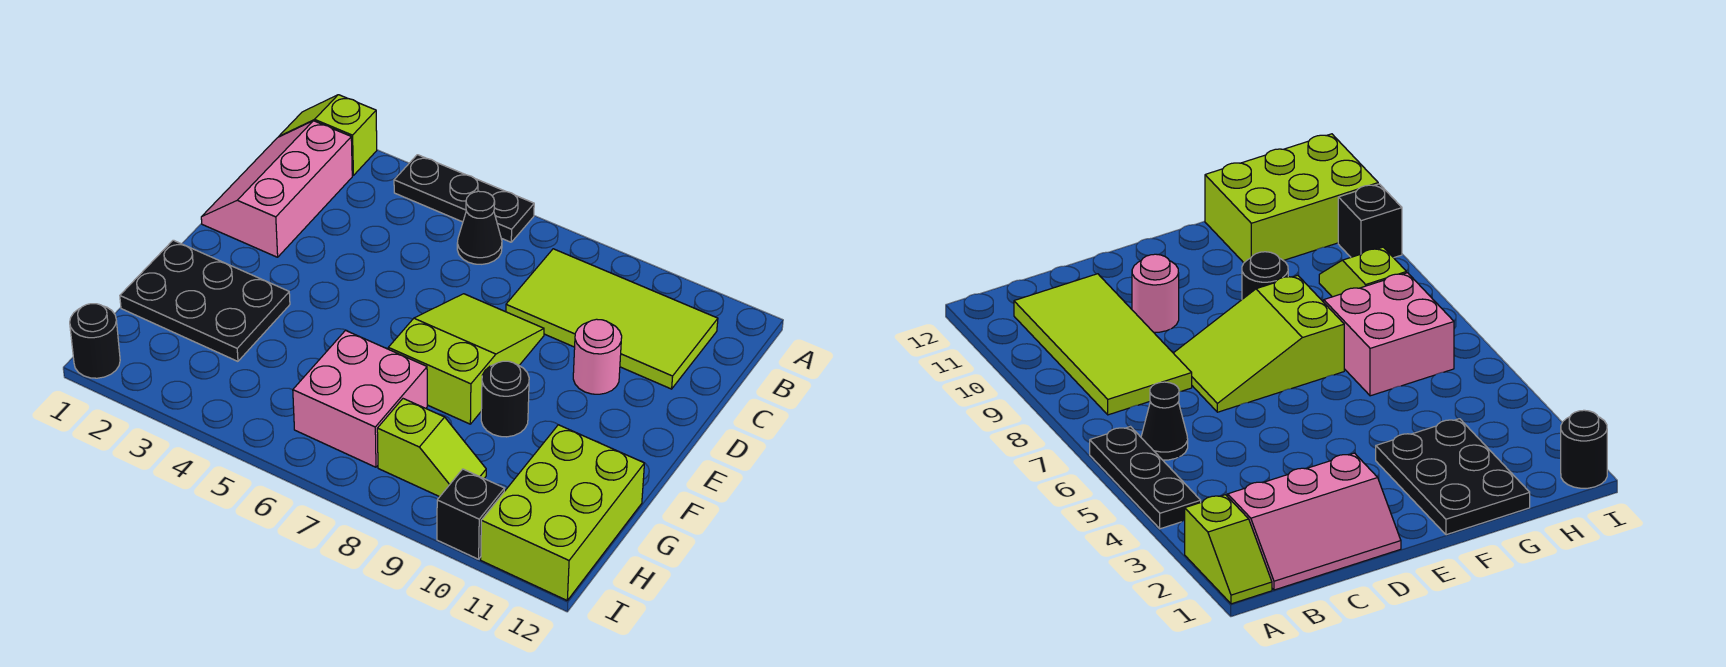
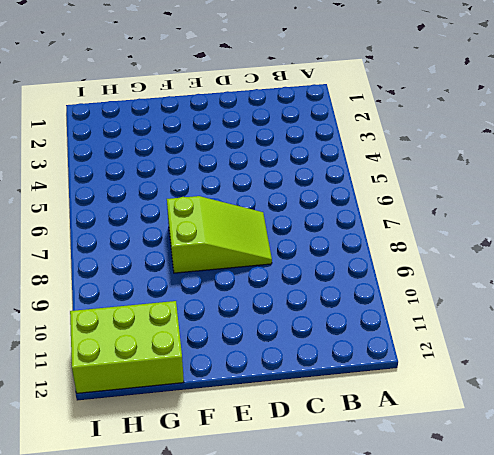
none -> lime slope A1:A2 level 1 top 2
none -> black plate A4:A6 level 1
none -> pink slope B1:D2 level 1 top 2

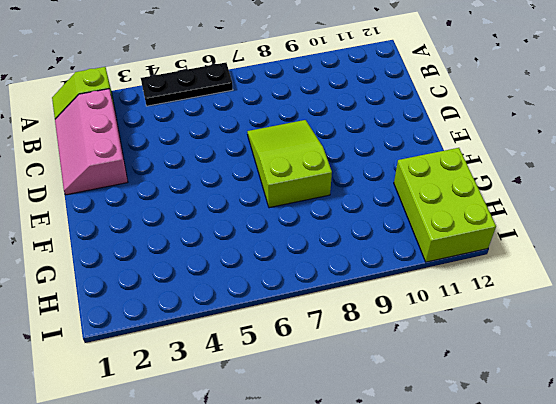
none -> black cone B6 level 1
none -> lime tile B8:C11 level 1
none -> pink round brick D10 level 1

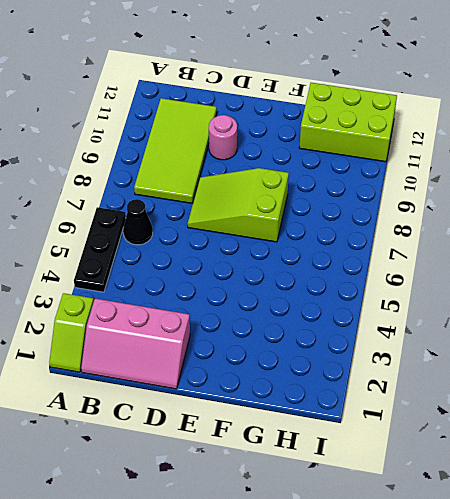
none -> black plate F1:G3 level 1
none -> black round brick F9 level 1
none -> pink brick G6:H7 level 1

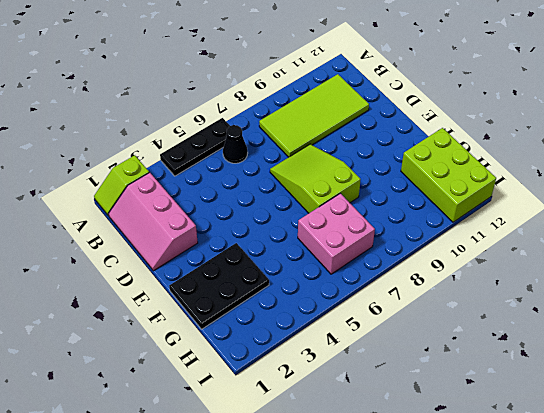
none -> pink round brick D10 level 1
none -> black round brick F9 level 1
none -> lime slope H8:H9 level 1 top 8

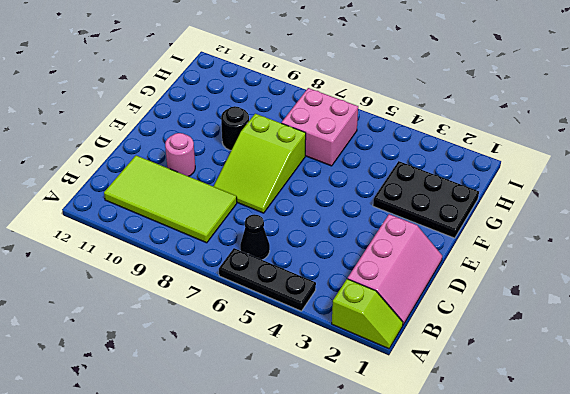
none -> lime brick G11:I12 level 1
none -> lime slope H8:H9 level 1 top 8
none -> black round brick I1 level 1

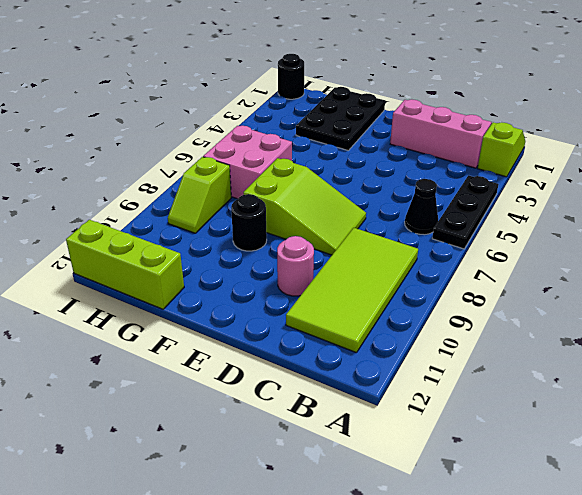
lime brick G12:I12 level 1 -> lime brick G11:I12 level 1
none -> black brick I10 level 1

